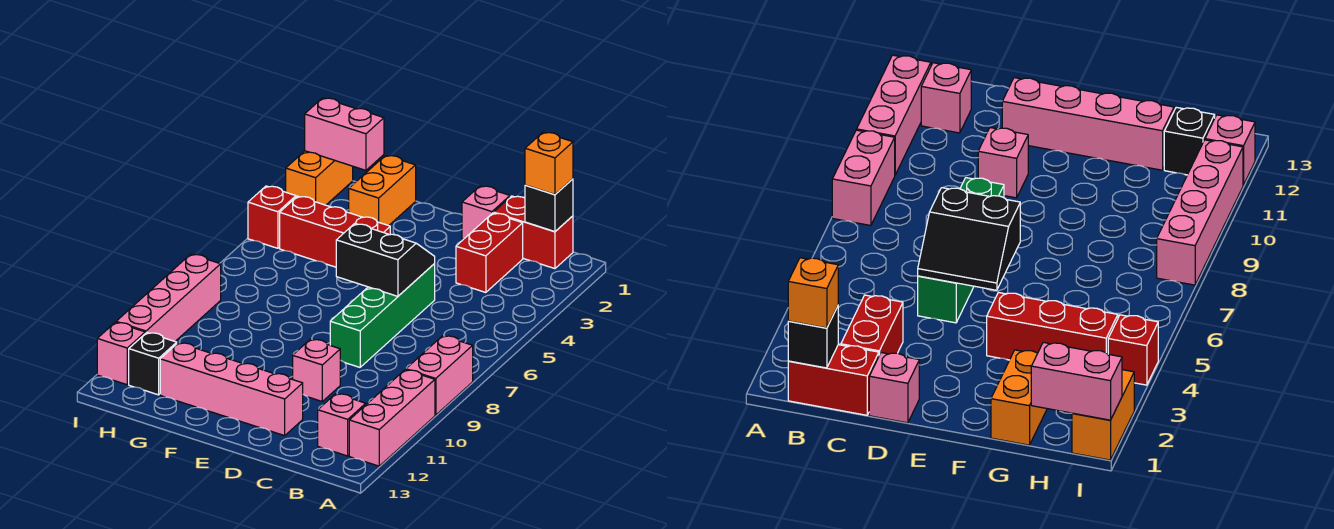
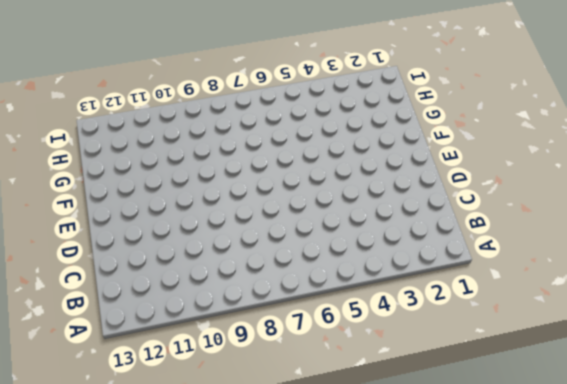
none -> pink brick A8:A9 level 1
none -> pink brick A10:A12 level 1
none -> red brick B1:C1 level 1

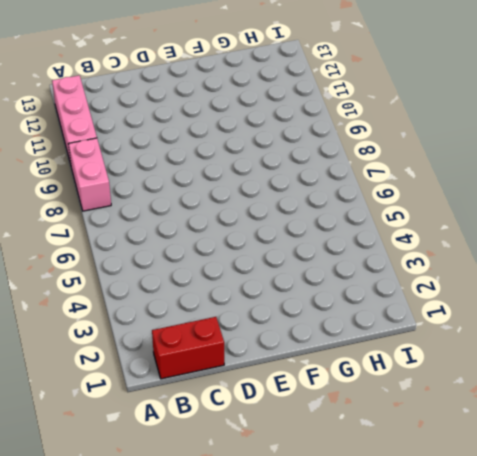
none -> pink brick B12 level 1
none -> red brick C2:C3 level 1
none -> pink brick D1 level 1

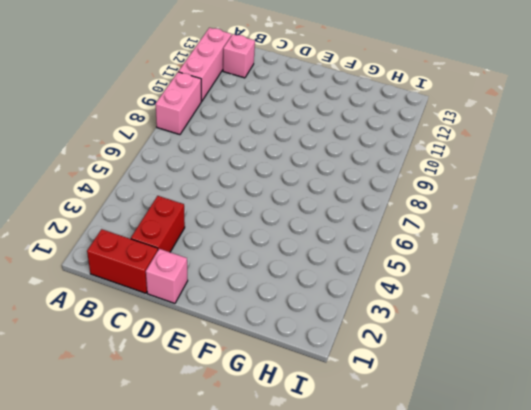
none -> green brick D5:D8 level 1
none -> pink brick D10 level 1
none -> pink brick D12:G12 level 1

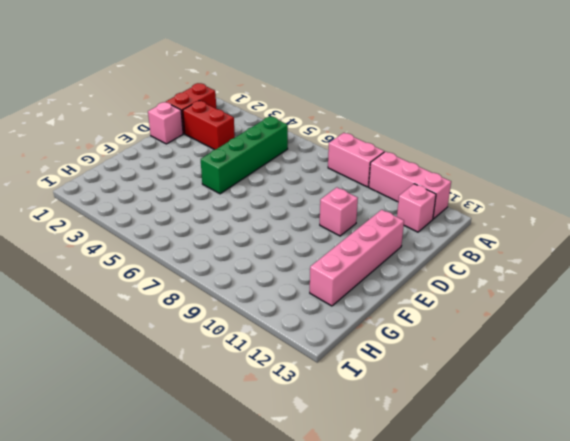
green brick B5:E5 level 1 -> green brick D5:D8 level 1
none -> red brick F4:H4 level 1
none -> orange brick G1:G2 level 1
none -> black brick H12 level 1

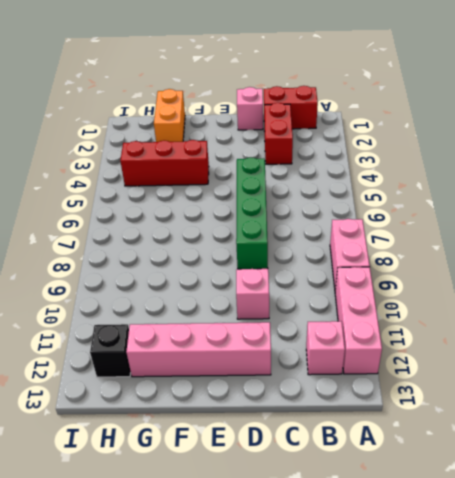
none -> orange brick I1:I2 level 1
none -> red brick I4 level 1
none -> pink brick I8:I11 level 1

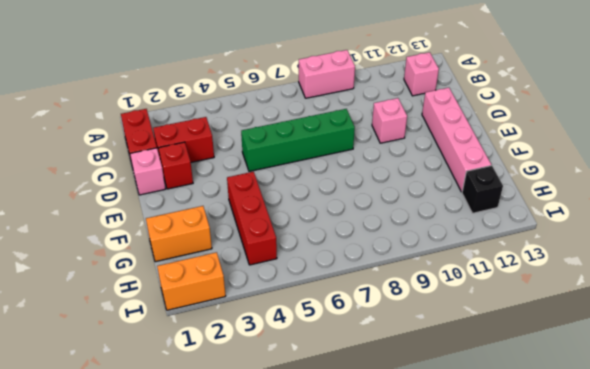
red brick D2 level 1 -> red brick I4 level 1
none -> pink brick A10:A12 level 1
none -> pink brick I8:I11 level 1
none -> pink brick I12 level 1

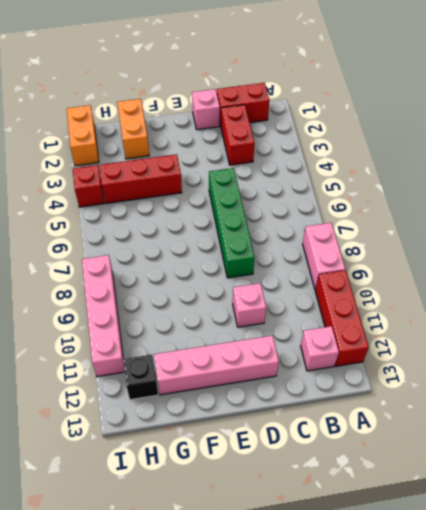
red brick A10:A12 level 1 -> pink brick A10:A12 level 1
none -> pink brick I12 level 1
none -> black brick B1 level 2
none -> black slope D5:E6 level 2 top 6

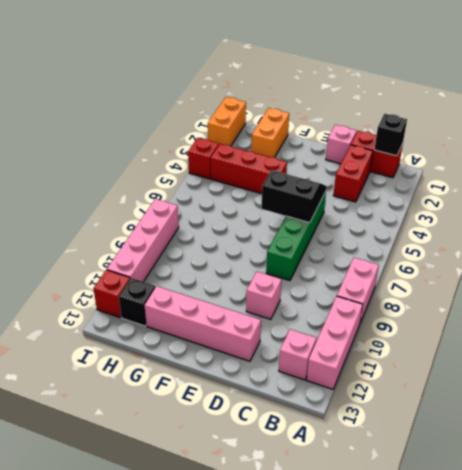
red brick I12 level 1 -> pink brick I12 level 1
none -> pink brick H1:I1 level 2
none -> orange brick B1 level 3

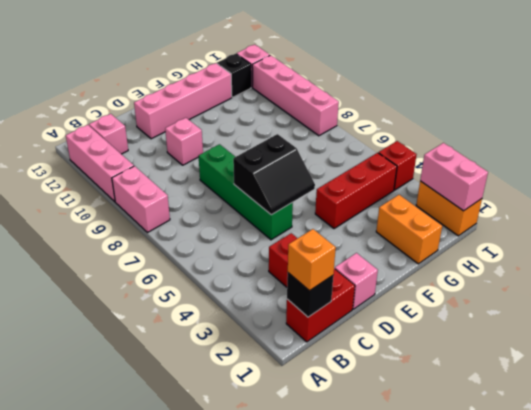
pink brick I1:I2 level 2 -> pink brick H1:I1 level 2

